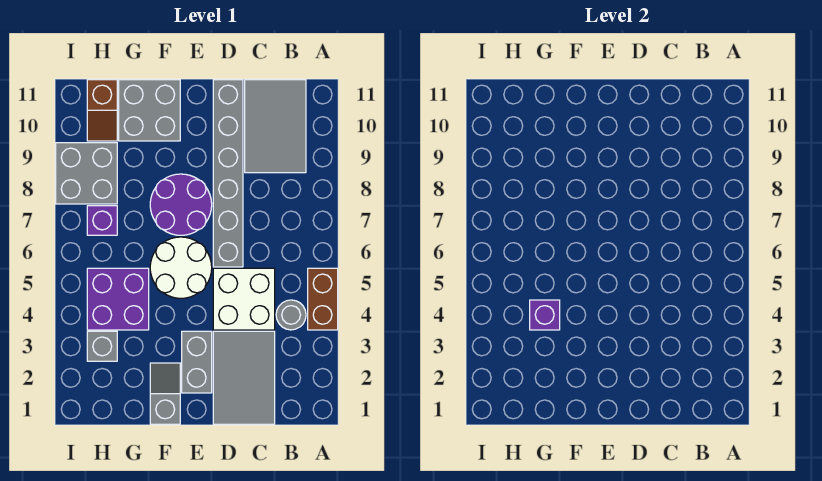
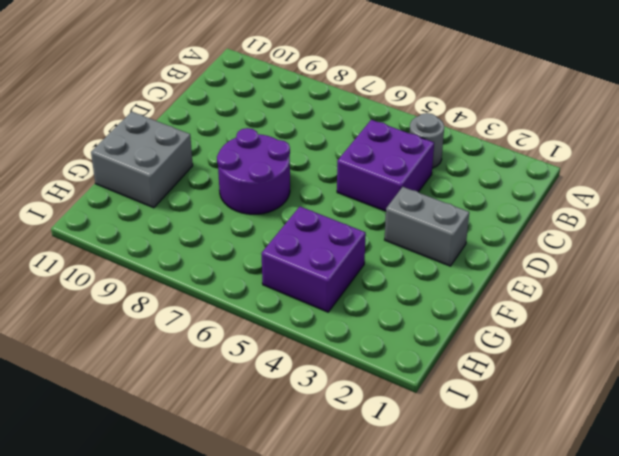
purple brick C4:D5 level 1 -> white brick C4:D5 level 1
none -> brown brick A4:A5 level 1
none -> grey tile B9:C11 level 1
none -> grey tile C1:D3 level 1

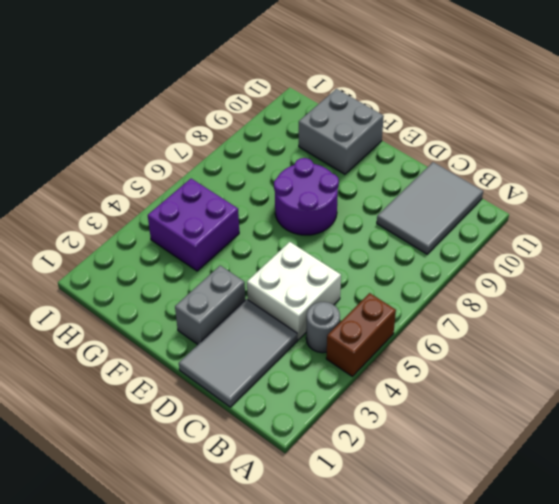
none -> grey brick D6:D11 level 1
none -> white round brick E5:F6 level 1
none -> grey slope F1:F2 level 1 top 1

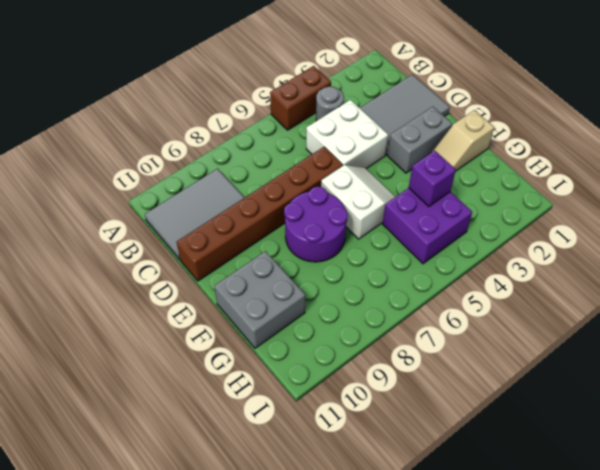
brown brick D6:D11 level 1 -> grey brick D6:D11 level 1
white slope E5:F6 level 1 top 6 -> white round brick E5:F6 level 1
tan slope F1:F2 level 1 top 1 -> grey slope F1:F2 level 1 top 1
none -> grey brick H3 level 1
none -> purple brick H7 level 1
none -> grey brick H8:I9 level 1

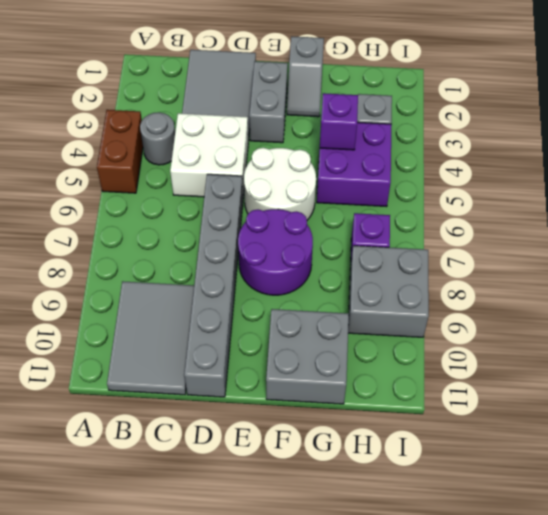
none -> brown slope H10:H11 level 1 top 11

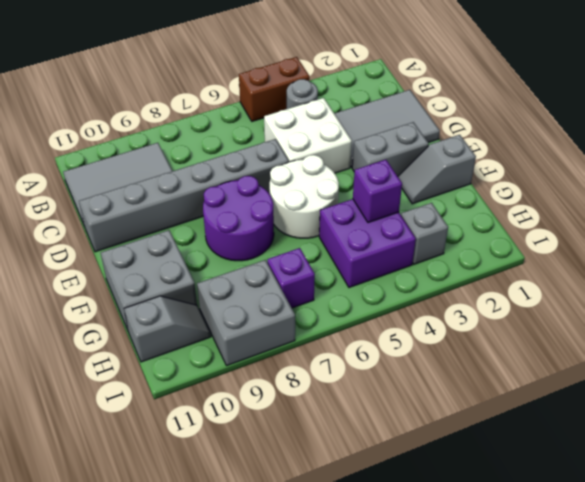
grey slope H10:H11 level 1 top 11 -> brown slope H10:H11 level 1 top 11

